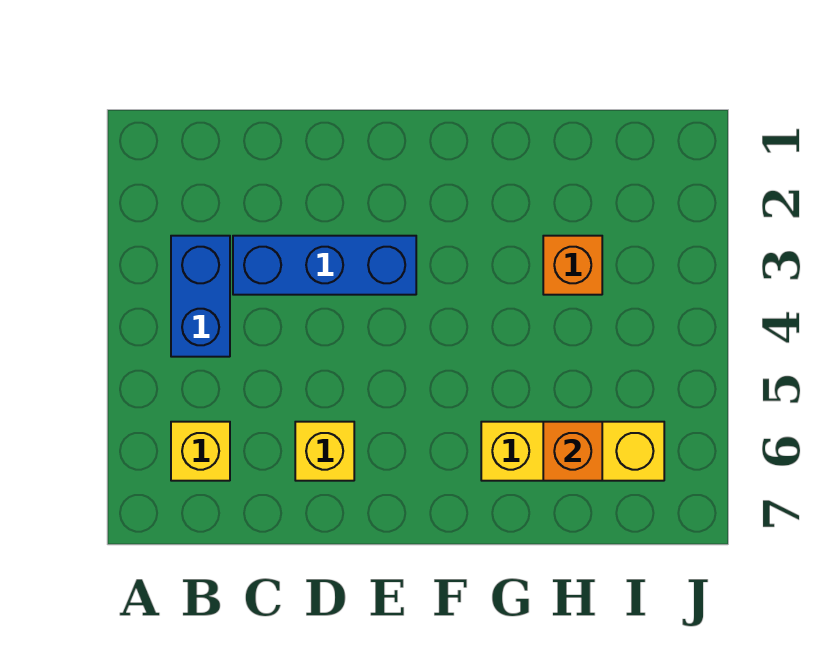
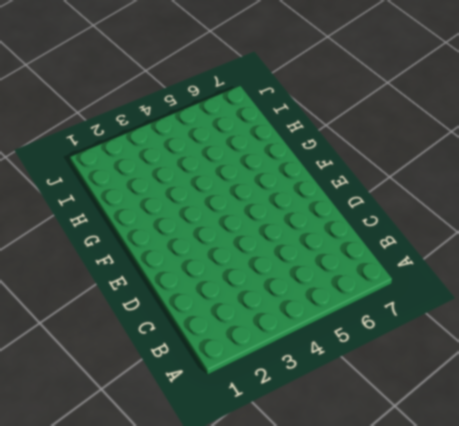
none -> blue brick B3:B4 level 1
none -> yellow brick B6 level 1

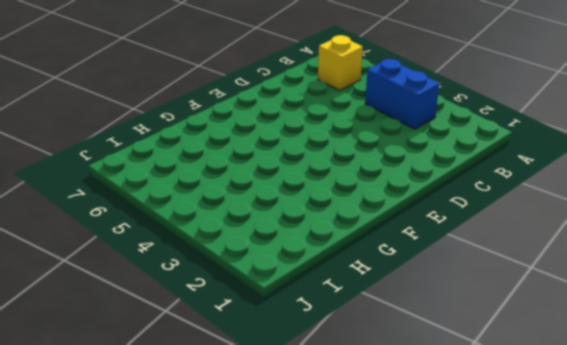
none -> blue brick C3:E3 level 1
none -> yellow brick D6 level 1

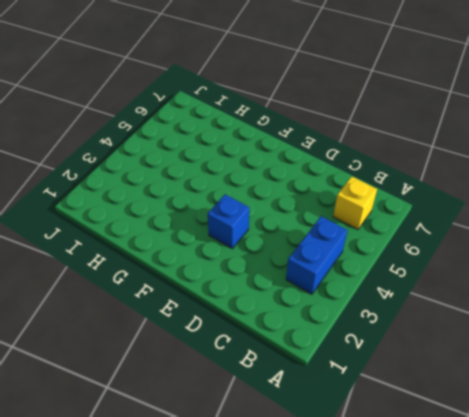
blue brick E3 level 1 -> blue brick C3:E3 level 1
none -> yellow brick D6 level 1
none -> yellow brick G6:I6 level 1

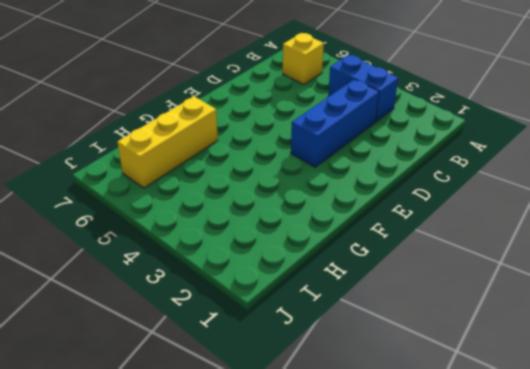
none -> yellow brick D6 level 1
none -> orange brick H3 level 1

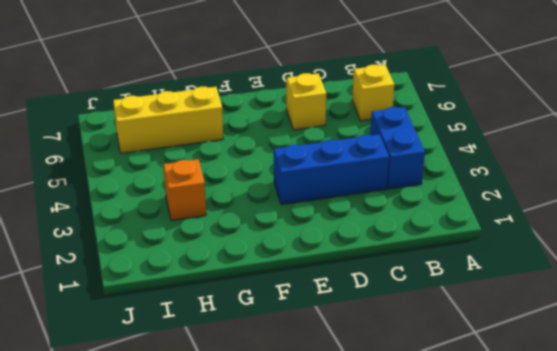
none -> orange brick H6 level 2

